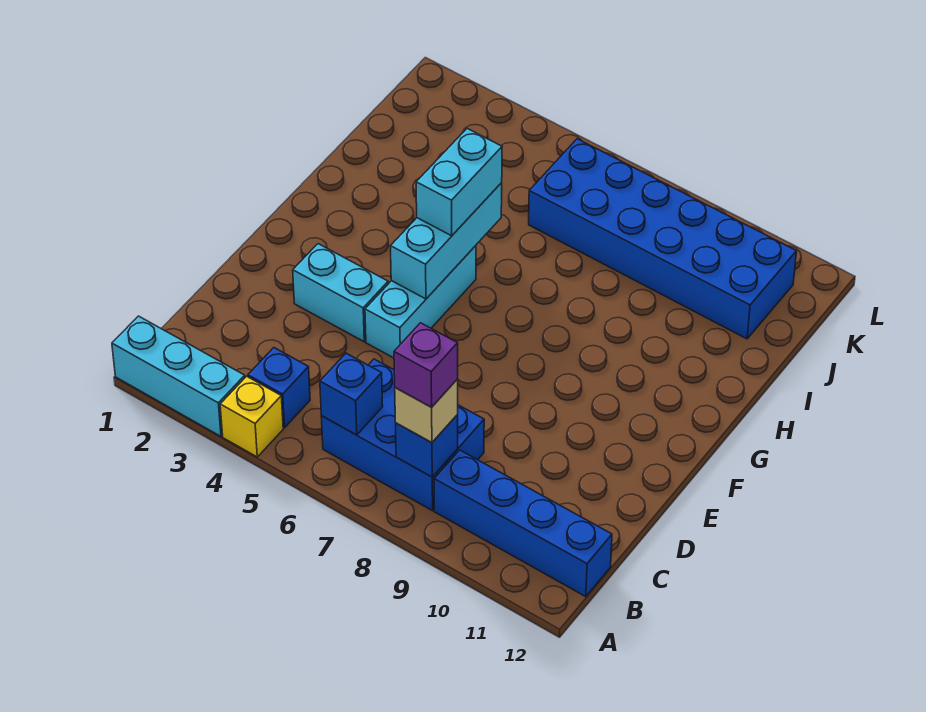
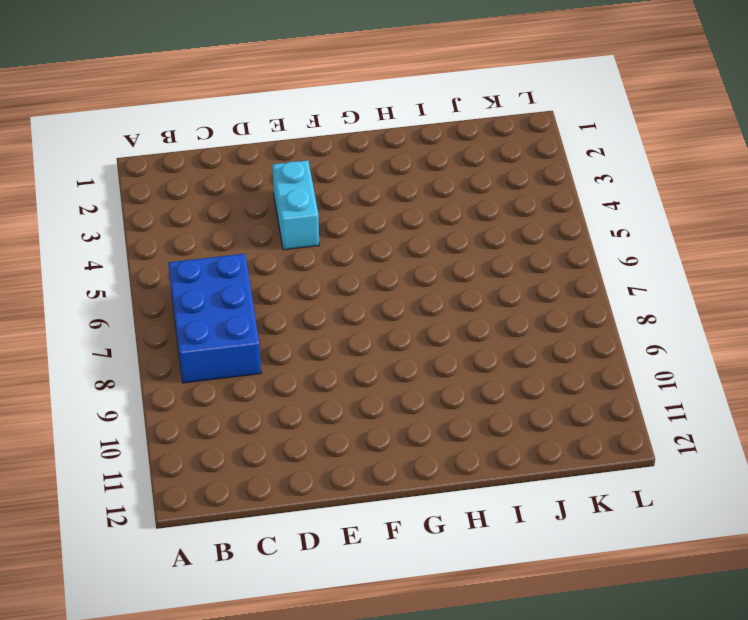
none -> cyan brick A1:A3 level 1
none -> yellow brick A4 level 1
none -> blue brick B4 level 1

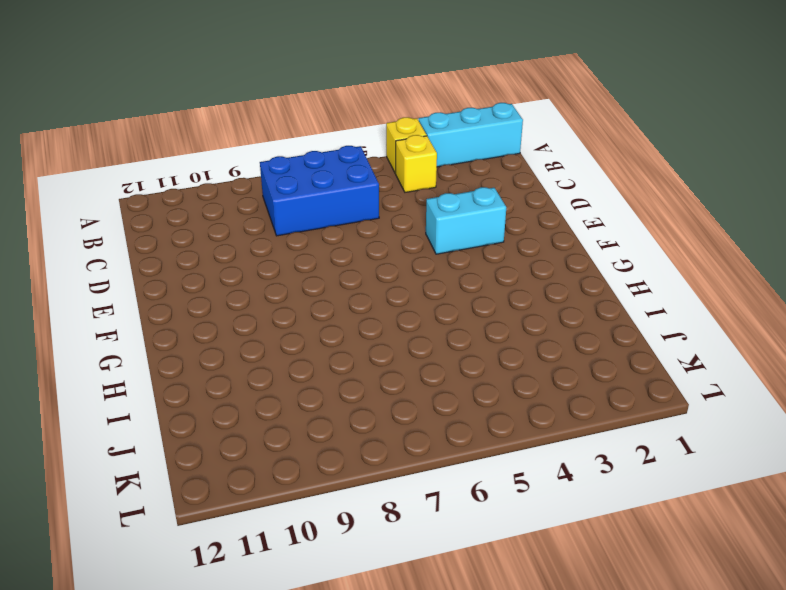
yellow brick B4 level 1 -> blue brick B4 level 1
none -> blue brick B9:B12 level 1
none -> cyan brick E5:G5 level 1
none -> blue brick J6:K11 level 1

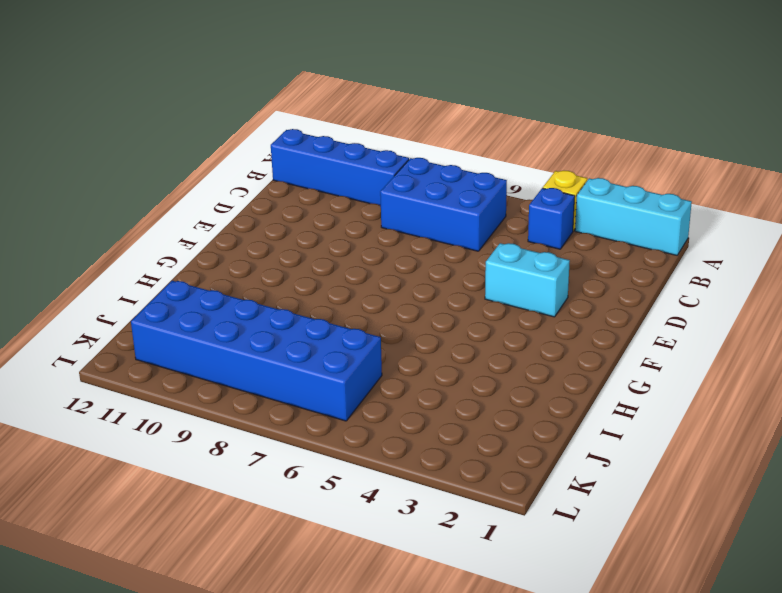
none -> cyan brick E5:G5 level 1
none -> blue brick B6 level 2
none -> blue brick B8 level 2

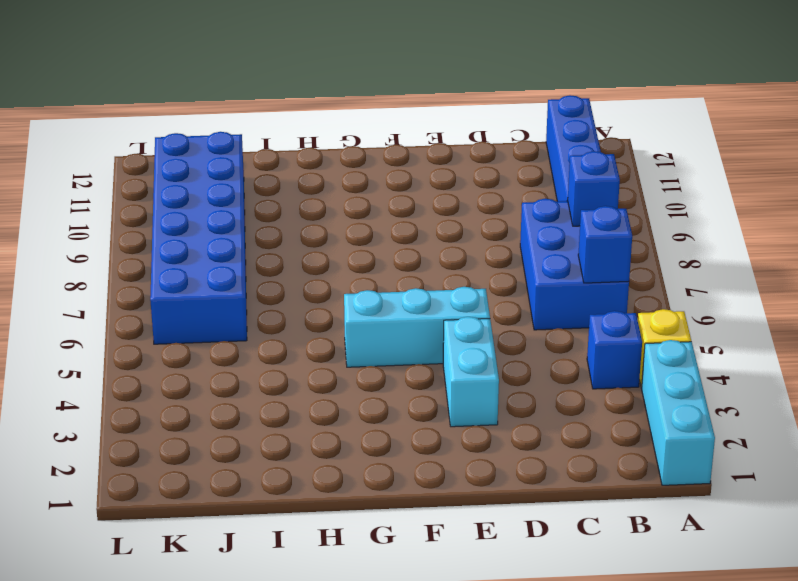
none -> cyan brick F5:H5 level 2
none -> tan brick B8 level 3
none -> cyan brick G5:H5 level 3

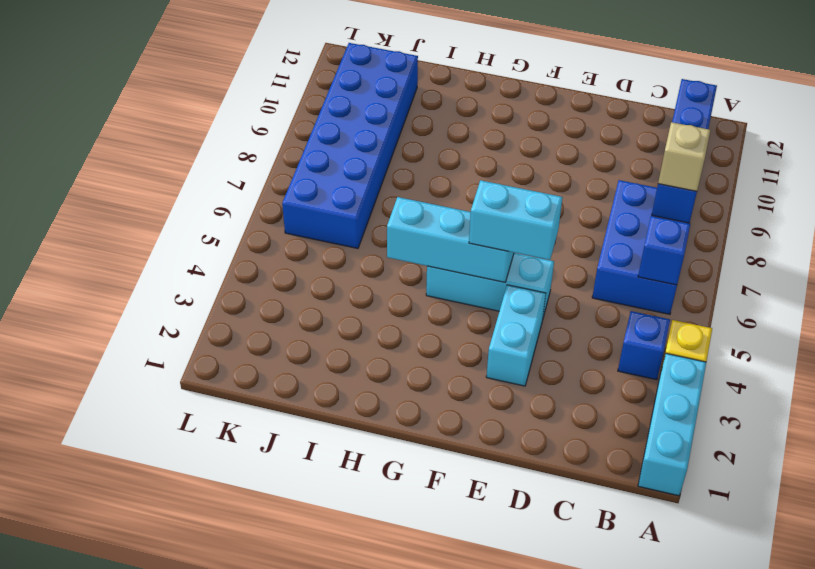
cyan brick E5:F5 level 3 -> cyan brick G5:H5 level 3
none -> purple brick B8 level 4

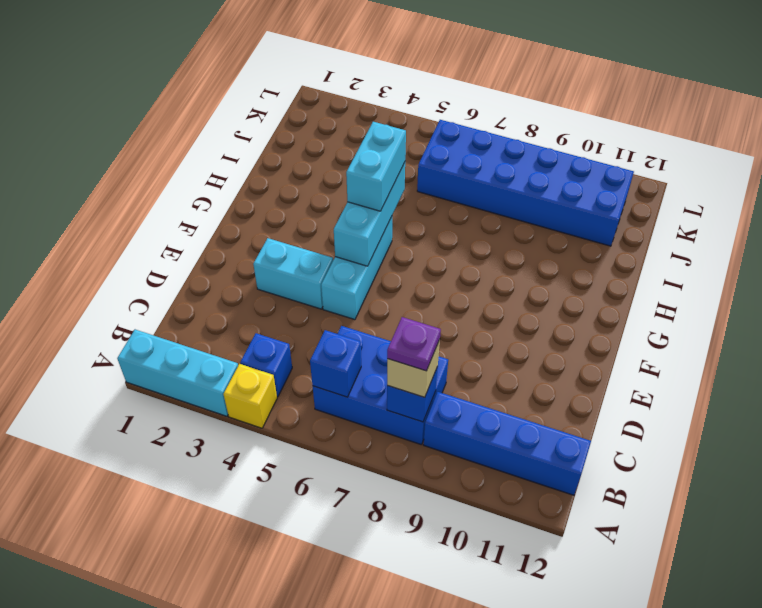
purple plate B8 level 4 -> purple brick B8 level 4

